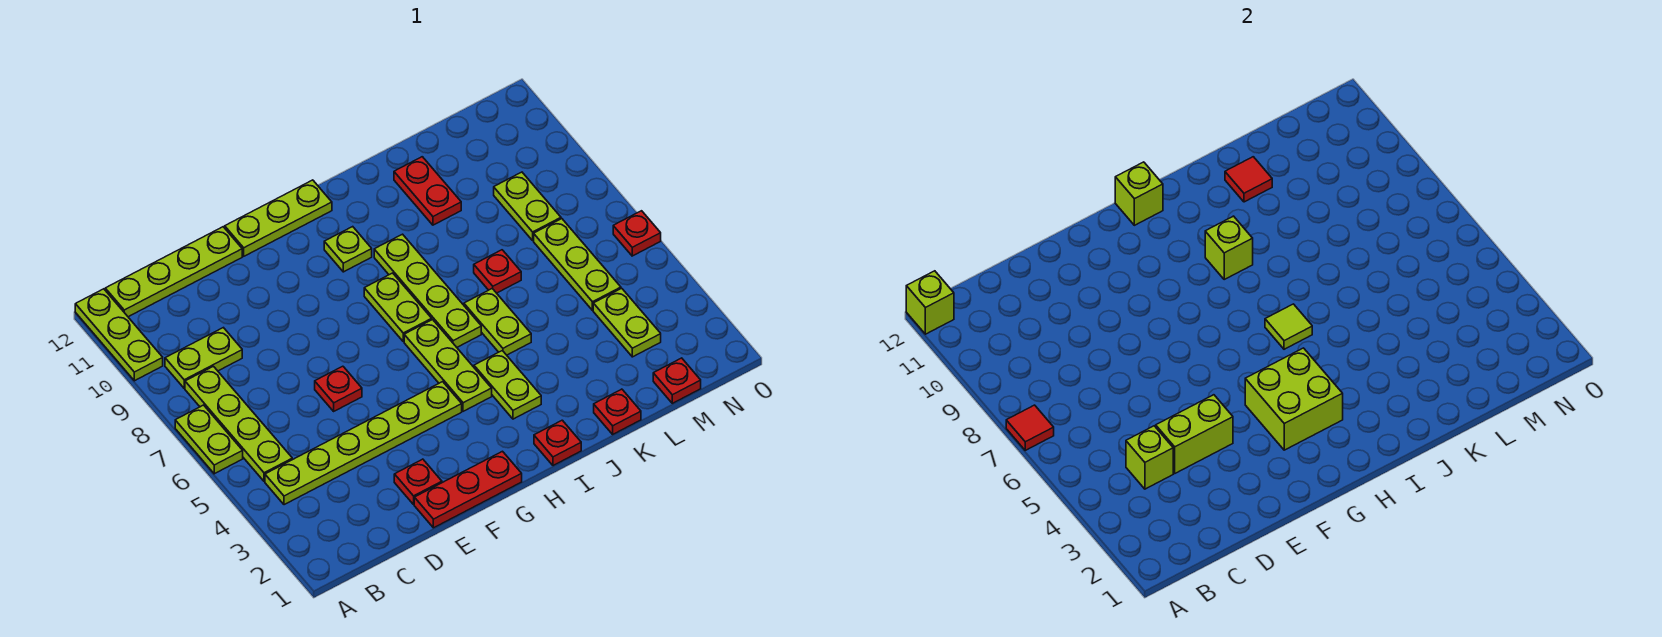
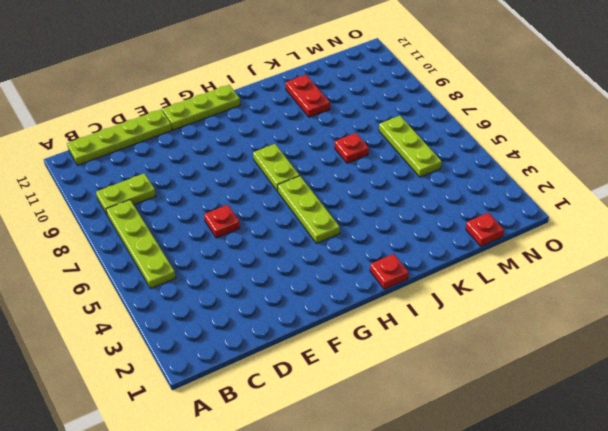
none -> lime plate A6:A7 level 1
none -> lime plate A10:A12 level 1
none -> lime plate B4:G4 level 1
none -> red plate E1:G1 level 1

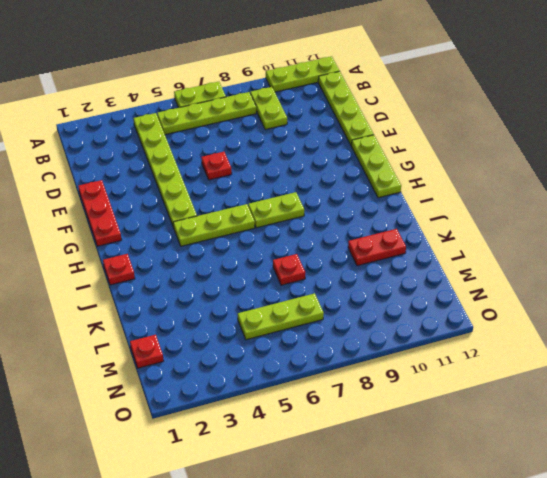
none -> red plate E2 level 1
none -> lime plate H10 level 1
none -> lime plate I3:I4 level 1
none -> lime plate I6:I9 level 1

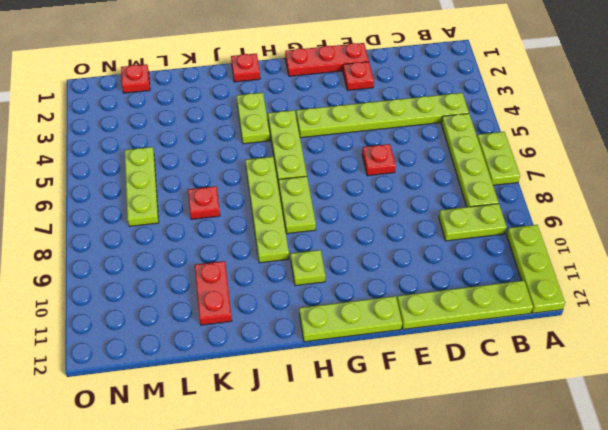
none -> lime plate J5:J6 level 1
none -> red plate K1 level 1
none -> lime plate M3:M4 level 1
none -> lime plate M8:M9 level 1

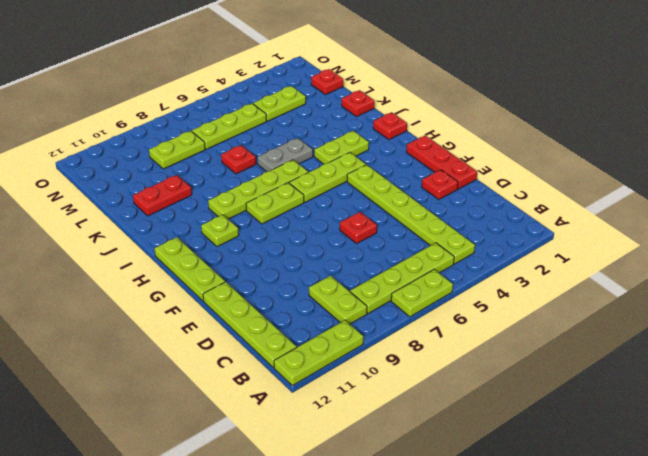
grey plate J5:J6 level 1 -> lime plate J5:J6 level 1
none -> red plate O6 level 1
none -> red tile A7 level 2
none -> lime brick A12 level 2
none -> lime brick C4 level 2

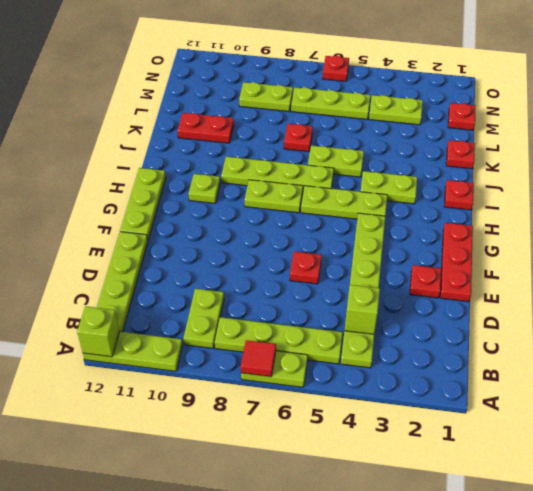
none -> lime brick D4:E4 level 2
none -> lime brick G3:H4 level 2
none -> lime brick H12 level 2
none -> lime tile I6 level 2

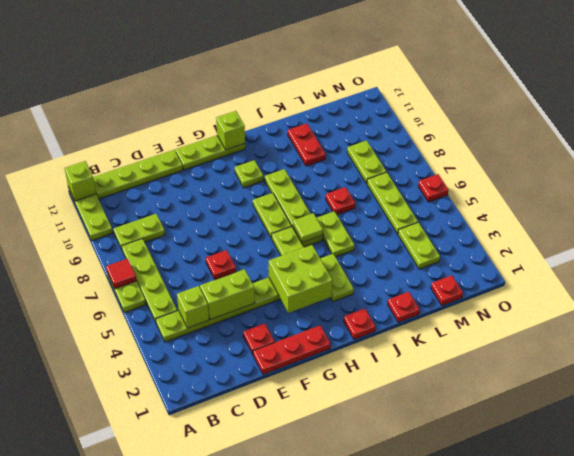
none -> lime brick I9 level 2
none -> red tile K11 level 2

